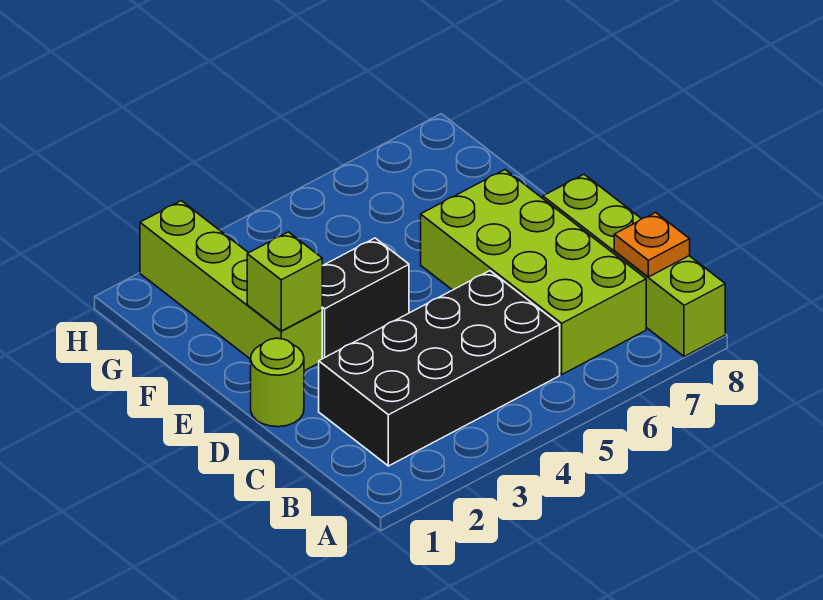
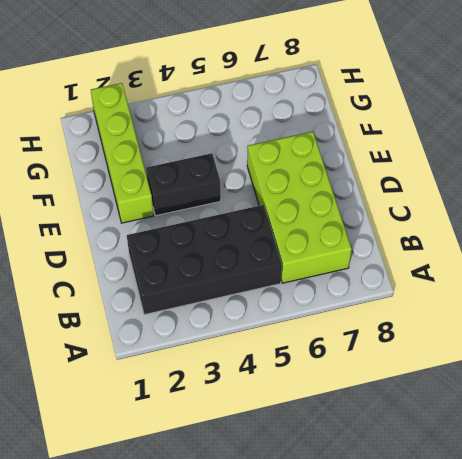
none -> lime brick A8:D8 level 1
none -> lime round brick D1 level 1

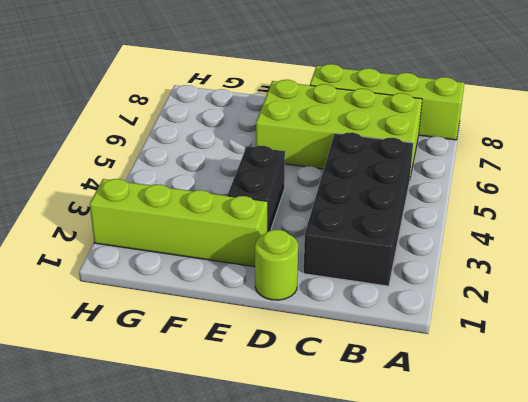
none -> orange plate B8 level 2
none -> lime brick E2 level 2

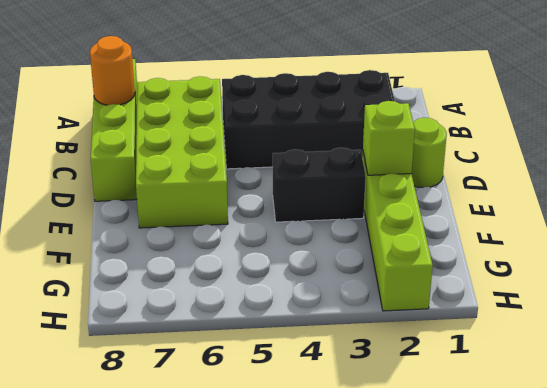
orange round brick B8 level 2 -> orange plate B8 level 2

